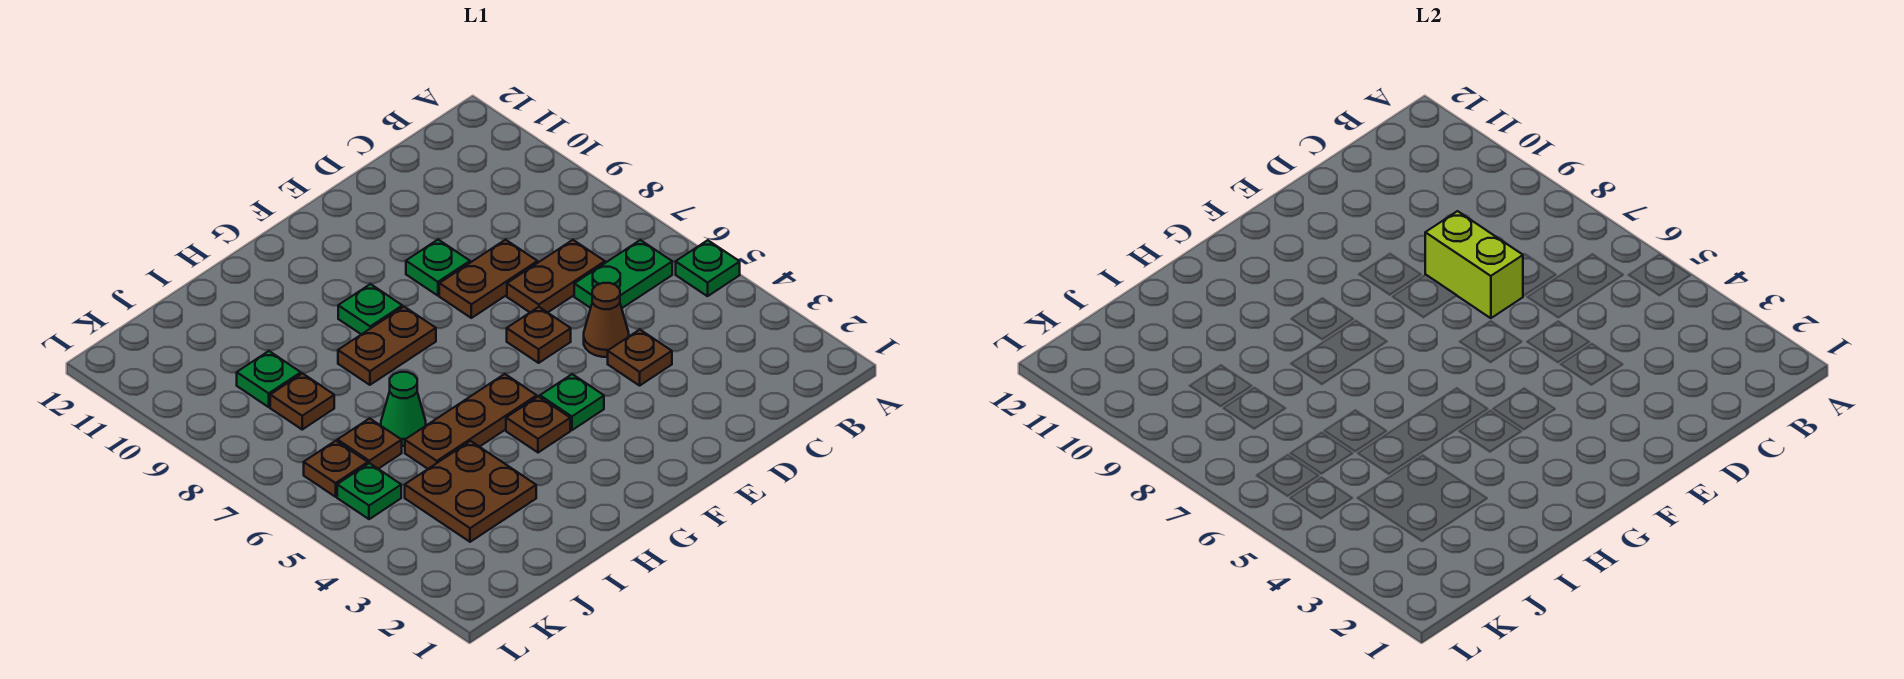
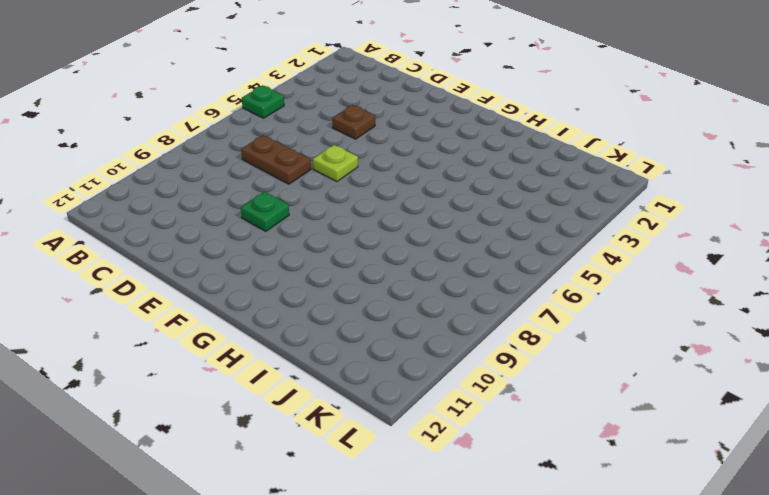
lime plate E6 level 1 -> brown plate E6 level 1
none -> green plate B6:C6 level 1
none -> brown cone D5 level 1
none -> brown plate D8:E8 level 1

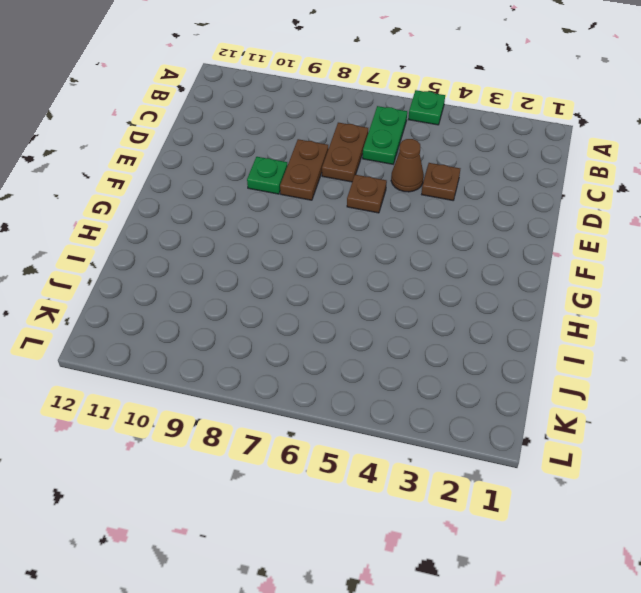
none -> green plate F4 level 1
none -> brown plate G4 level 1
none -> brown plate G5:I5 level 1

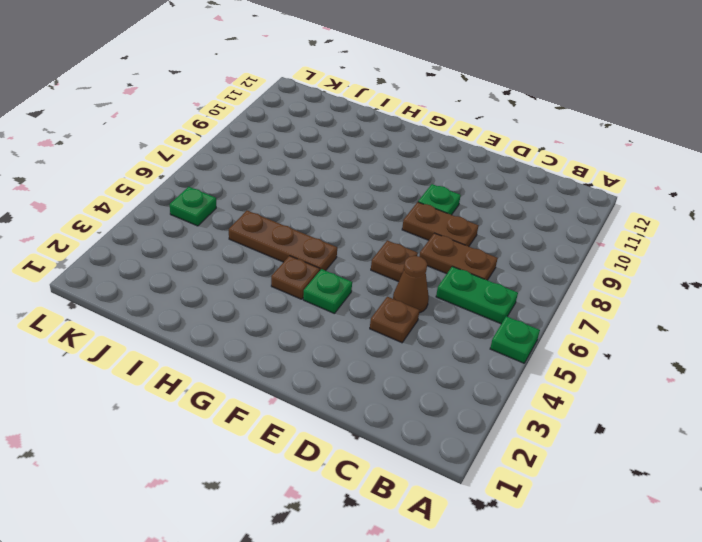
none -> brown plate G8:H8 level 1
none -> green plate G9 level 1
none -> brown plate I3:J4 level 1

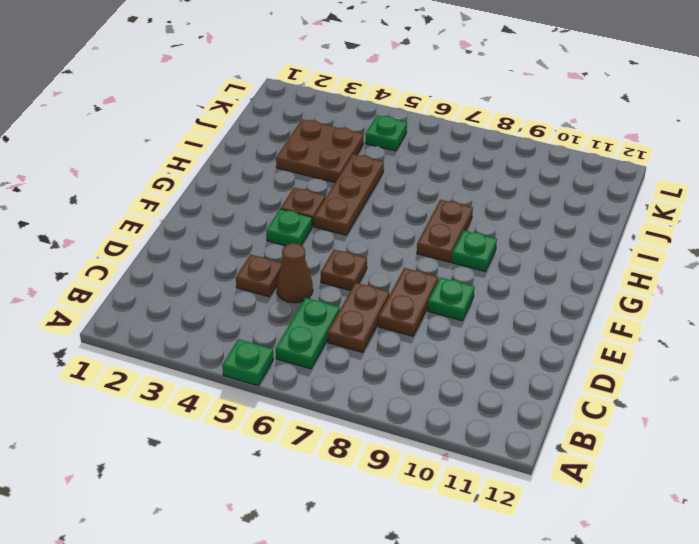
none -> green cone I6 level 1
none -> brown plate J6 level 1
none -> brown plate J8 level 1

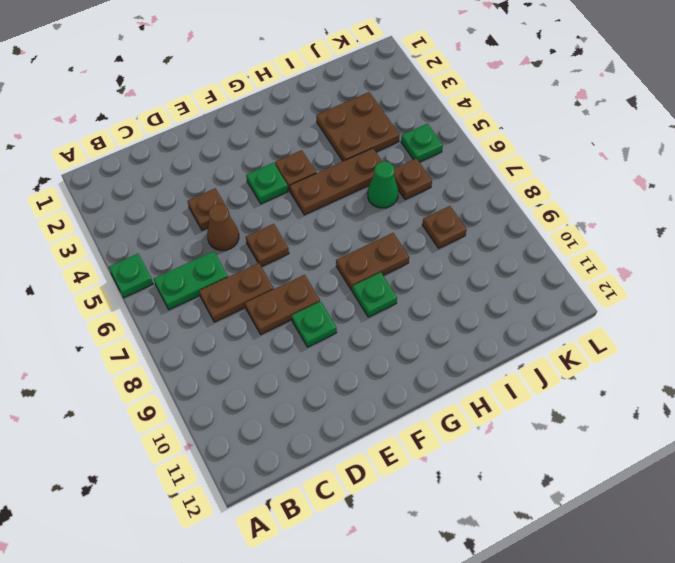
none -> green plate J9 level 1
none -> brown plate K6 level 1
none -> lime brick D7:D8 level 2

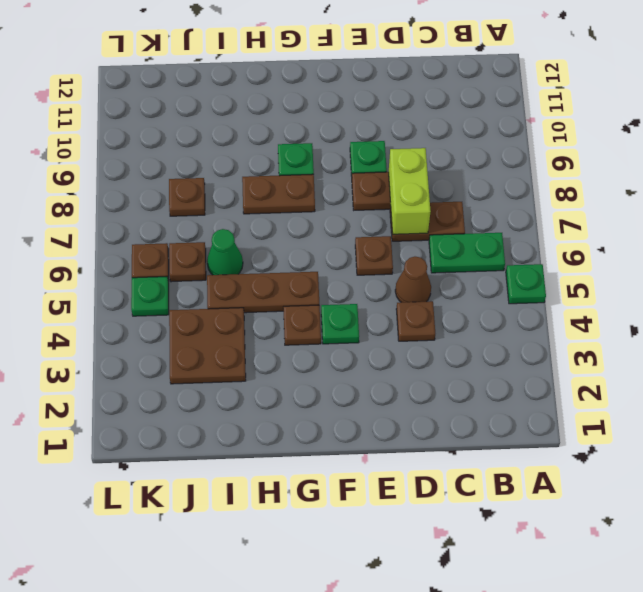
none -> green plate J9 level 1

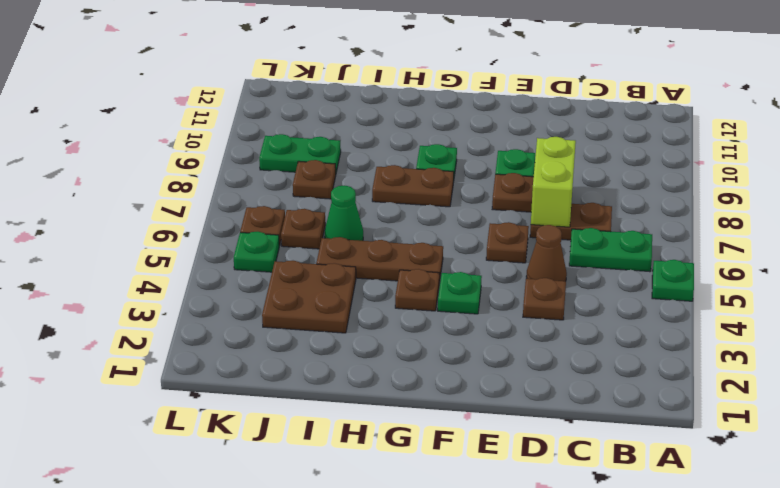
green plate J9:K9 level 1 -> green plate J9 level 1

